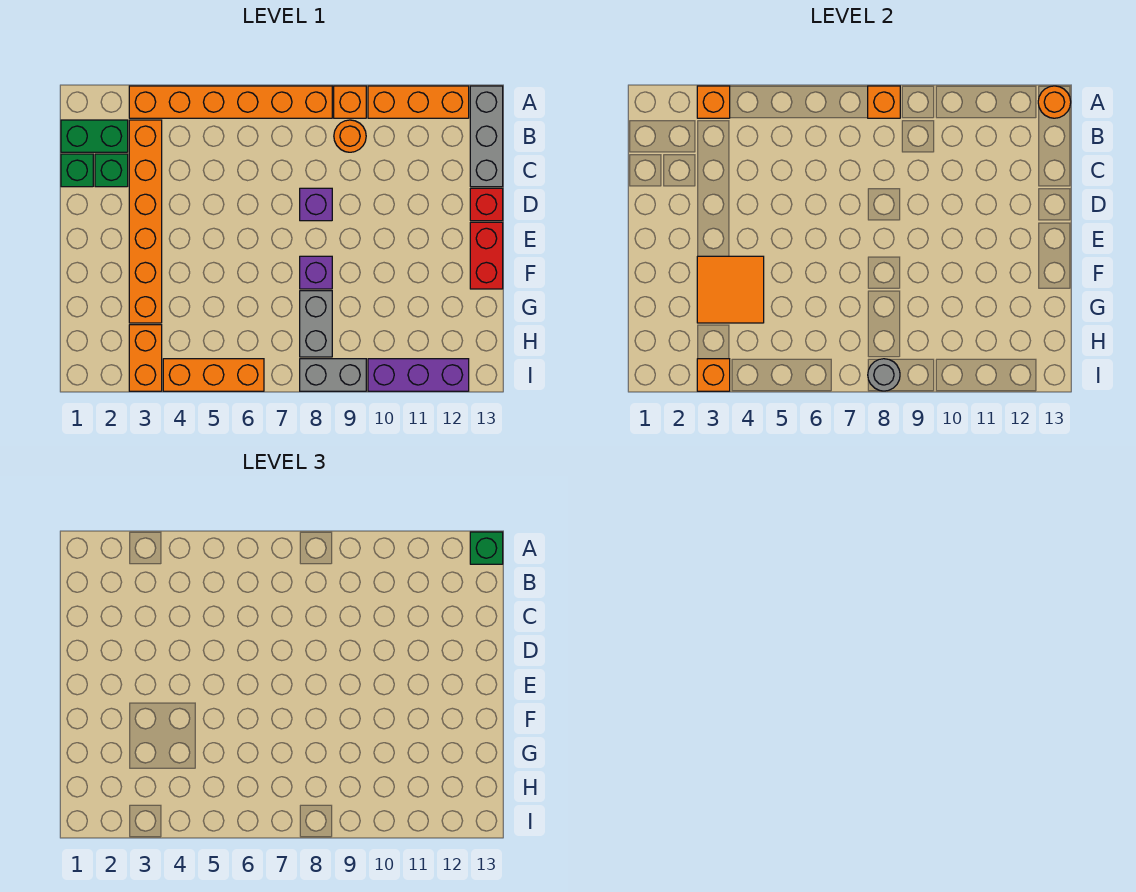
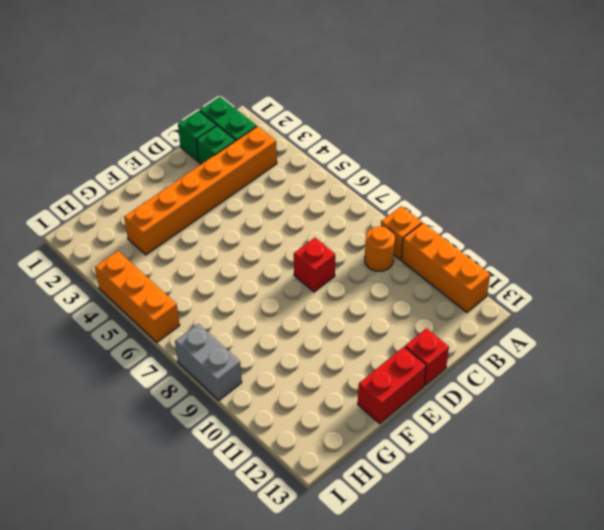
red brick D8 level 1 -> purple brick D8 level 1
none -> orange brick A3:A8 level 1
none -> grey brick A13:C13 level 1
none -> purple brick F8 level 1

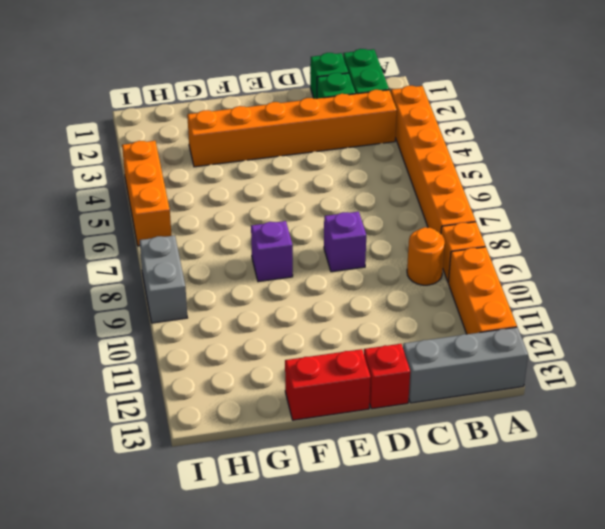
none -> grey brick G8:H8 level 1
none -> orange brick H3:I3 level 1
none -> purple brick I10:I12 level 1

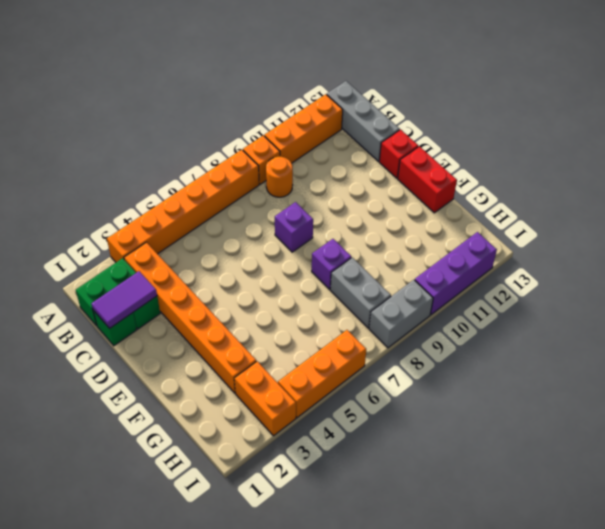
purple tile C1:C2 level 2 -> none
none -> orange brick A3 level 2
none -> orange brick A8 level 2
none -> orange round brick A13 level 2

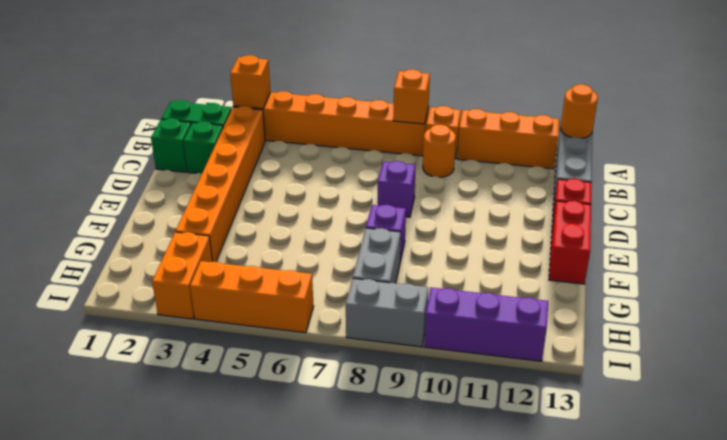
none -> orange tile F3:G4 level 2
none -> orange brick I3 level 2
none -> grey round brick I8 level 2

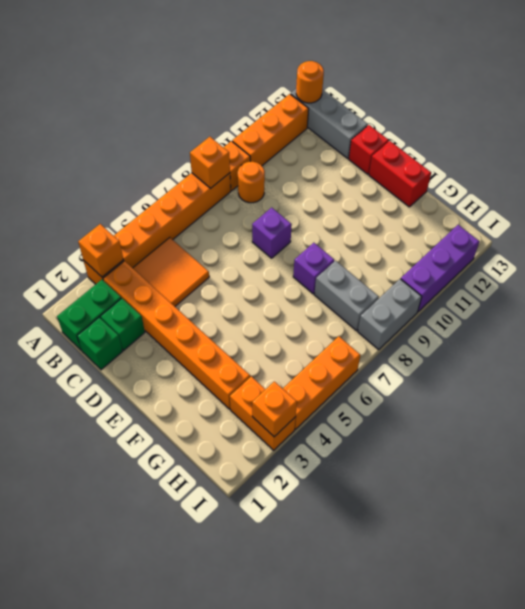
orange tile B4:C5 level 1 -> orange tile F3:G4 level 2
none -> grey round brick I8 level 2
none -> green brick A13 level 3

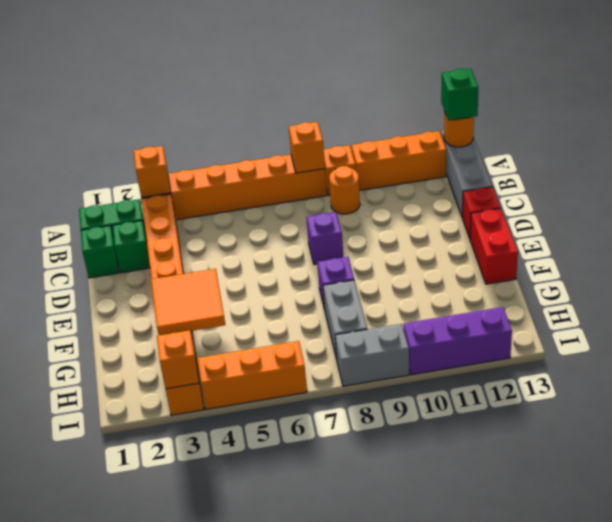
none -> grey round brick I8 level 2

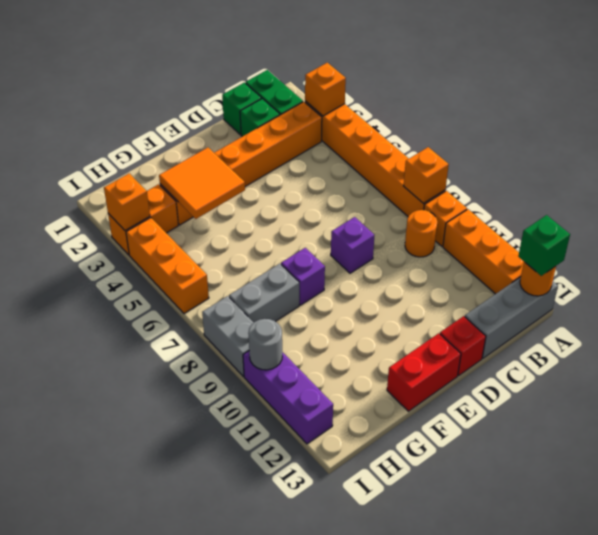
grey round brick I10 level 2 -> grey round brick I8 level 2

